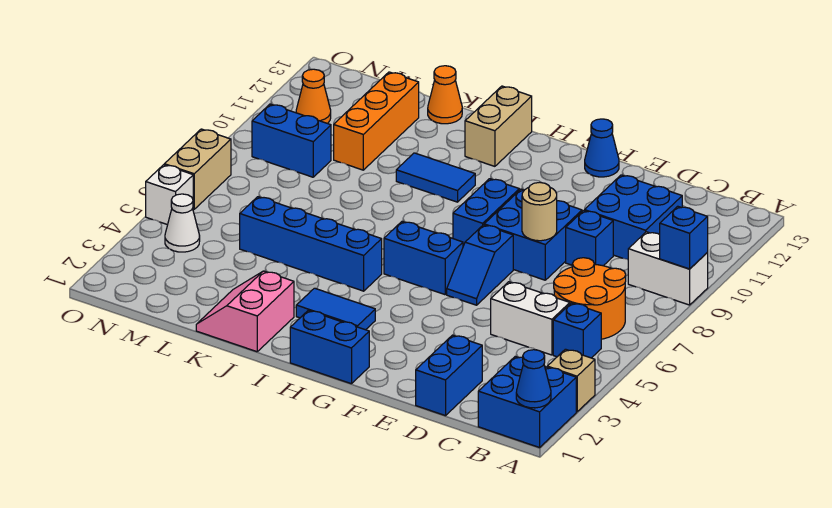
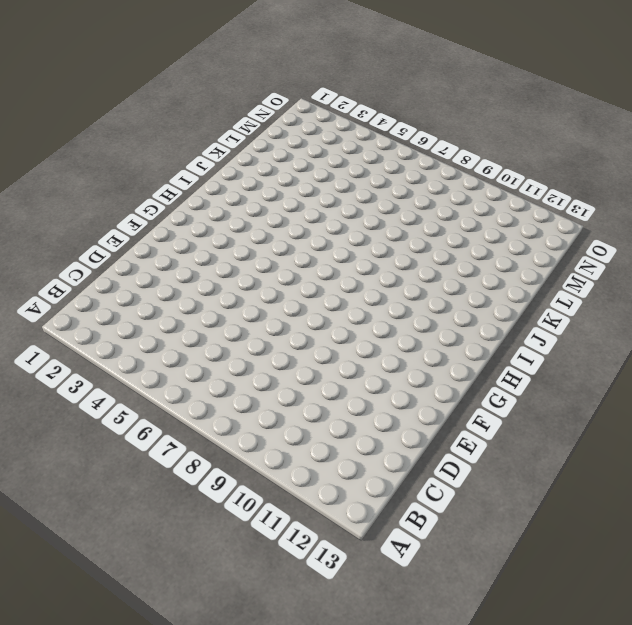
none -> blue brick A1:B2 level 1
none -> tan brick A3 level 1
none -> white brick A9:B9 level 1
none -> blue brick B5 level 1

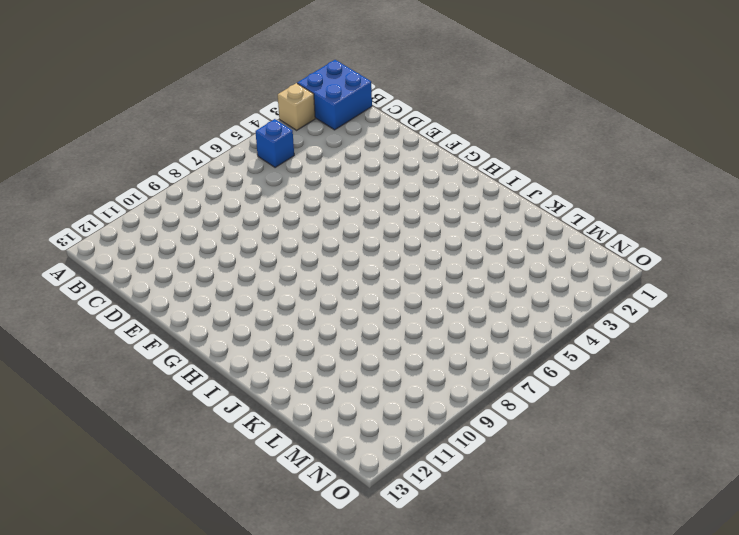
none -> white brick A9:B9 level 1
none -> orange round brick B6:C7 level 1
none -> white brick C5:D5 level 1
none -> blue brick C10:D11 level 1

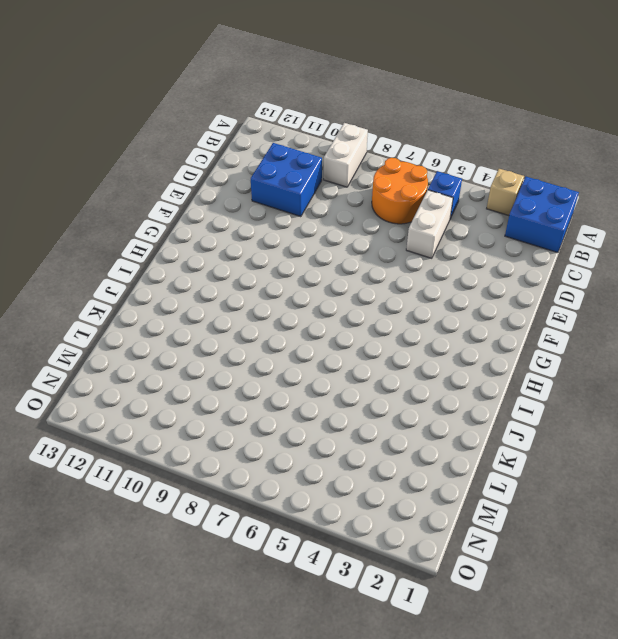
none -> blue brick D1:D2 level 1
none -> blue brick D9 level 1
none -> blue brick E8:F9 level 1
none -> blue slope F6:F7 level 1 top 7

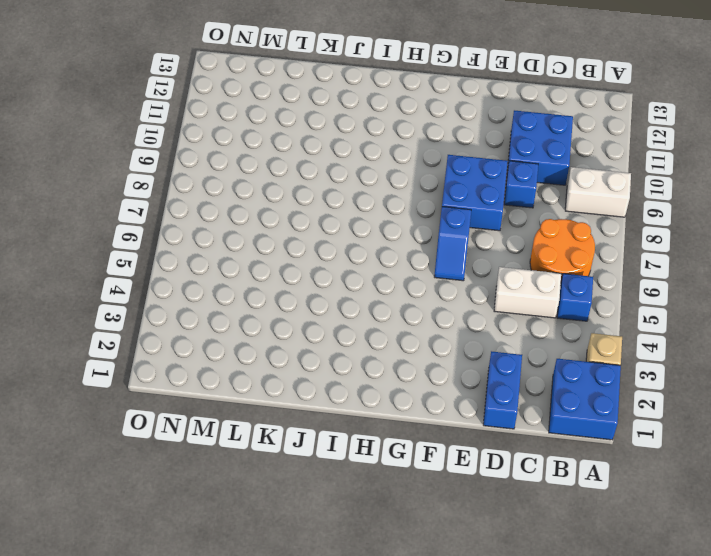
none -> blue cone F13 level 1
none -> blue brick G1:H1 level 1
none -> blue brick G6:H6 level 1
none -> blue brick G8:G9 level 1

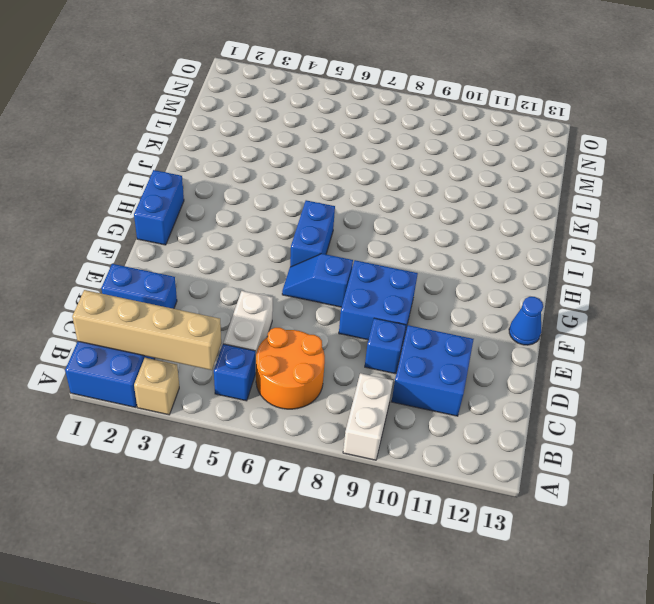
tan brick B1:B4 level 2 -> none
none -> blue brick G8:G9 level 1
none -> blue tile H3:I3 level 1
none -> blue brick I5:L5 level 1
none -> blue tile I10:J10 level 1

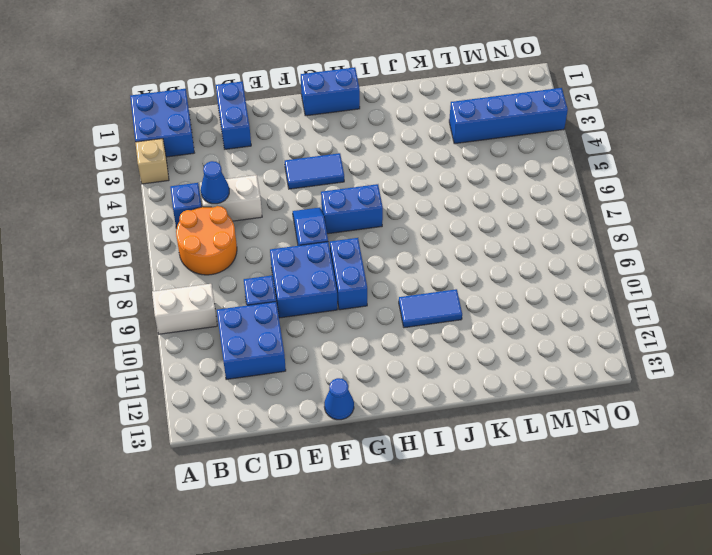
blue cone C5 level 2 -> blue cone A1 level 2
blue tile F4:G4 level 1 -> blue tile H3:I3 level 1
blue brick L3:O3 level 1 -> blue brick I5:L5 level 1
none -> tan brick I12:I13 level 1
none -> pink slope J1:K2 level 1 top J
none -> orange cone K13 level 1
none -> orange brick L10:L12 level 1

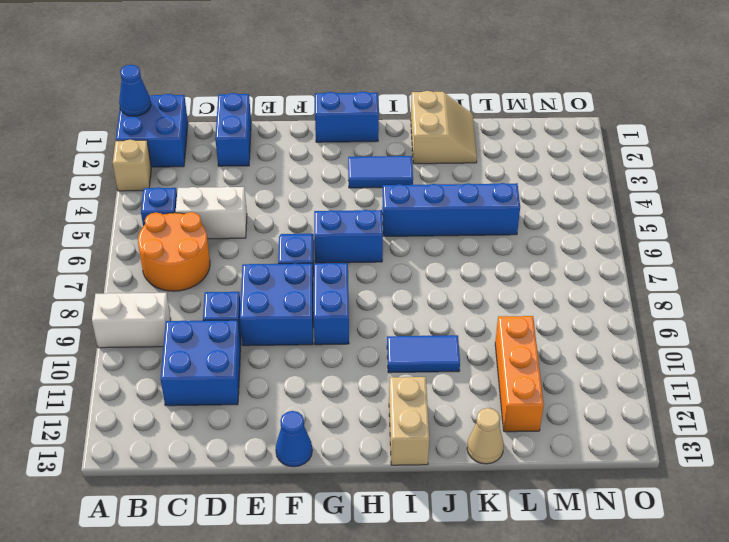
tan slope J1:K2 level 1 top J -> pink slope J1:K2 level 1 top J
tan cone K13 level 1 -> orange cone K13 level 1
none -> blue brick M9:N9 level 1
none -> white cone N4 level 1
none -> orange cone N11 level 1
none -> white brick O5 level 1

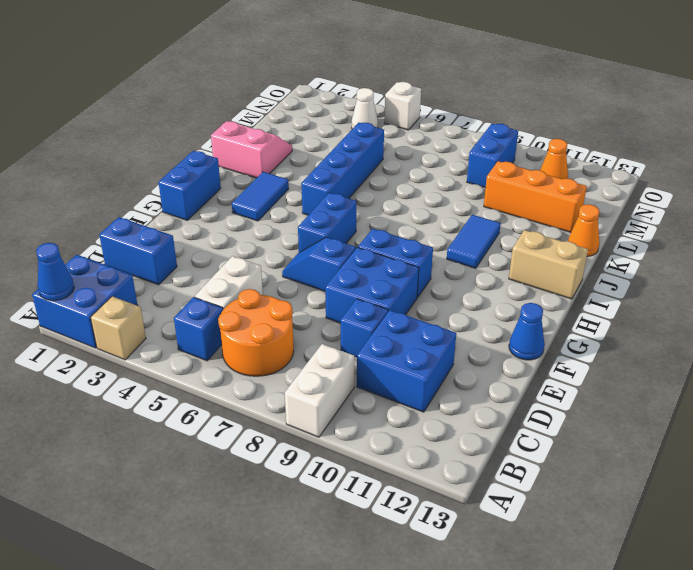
none -> tan brick O6:O7 level 1
none -> blue brick A9 level 2
none -> tan round brick E8 level 2

